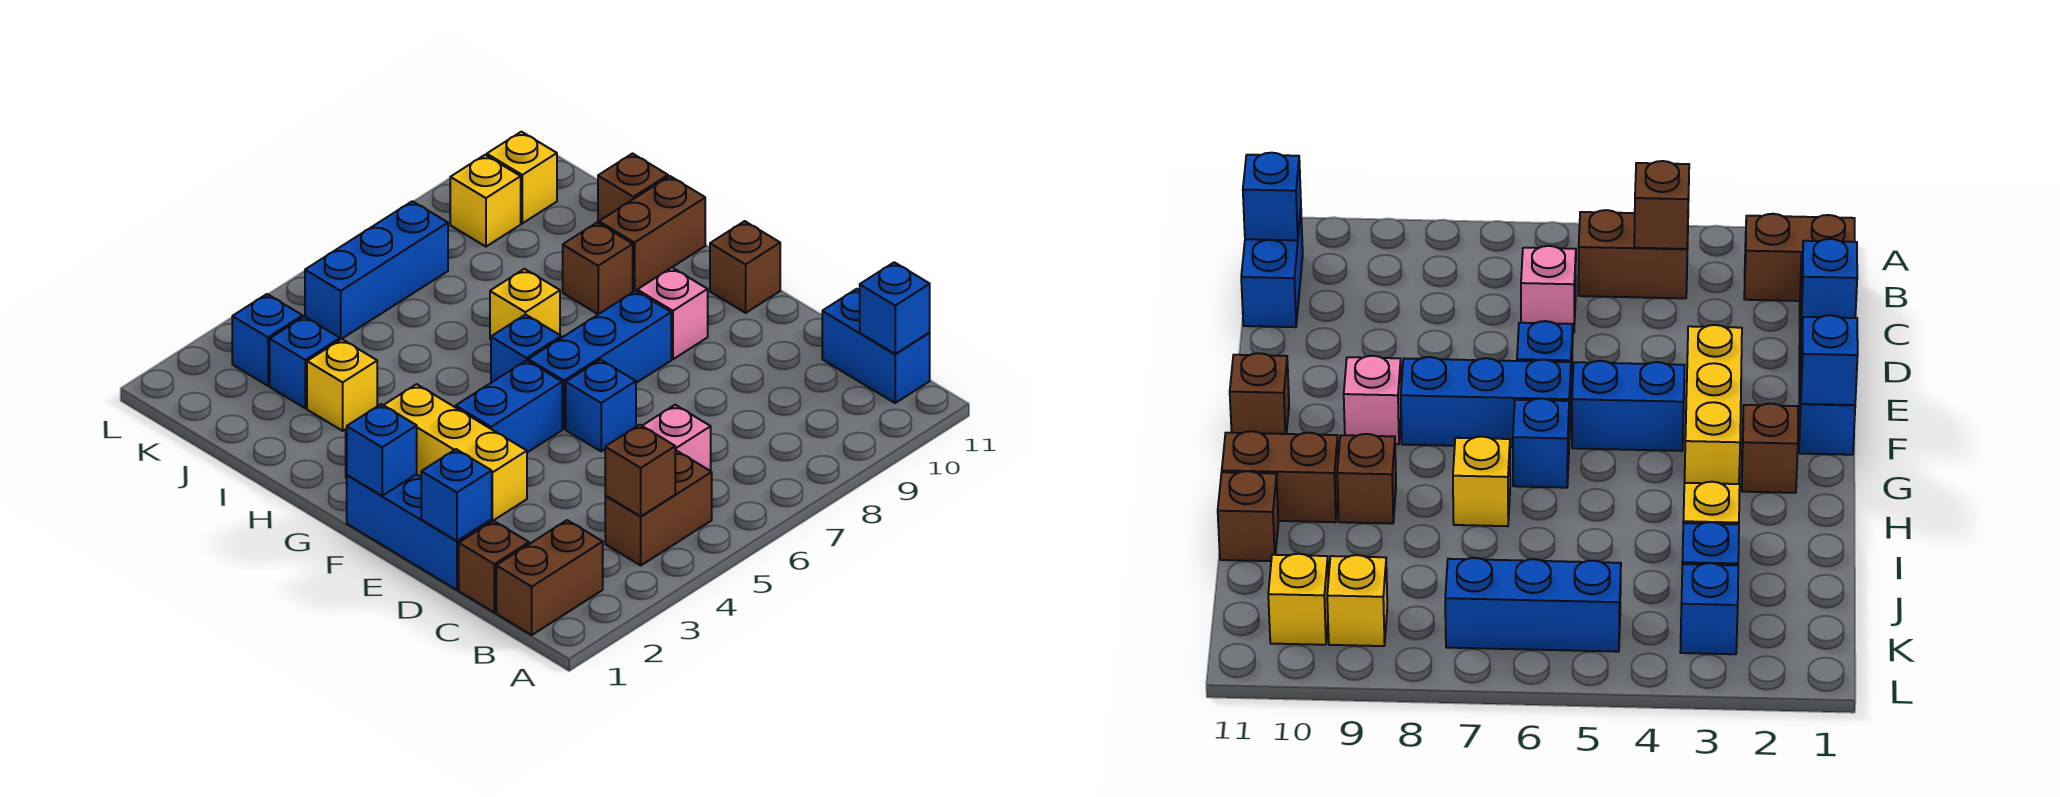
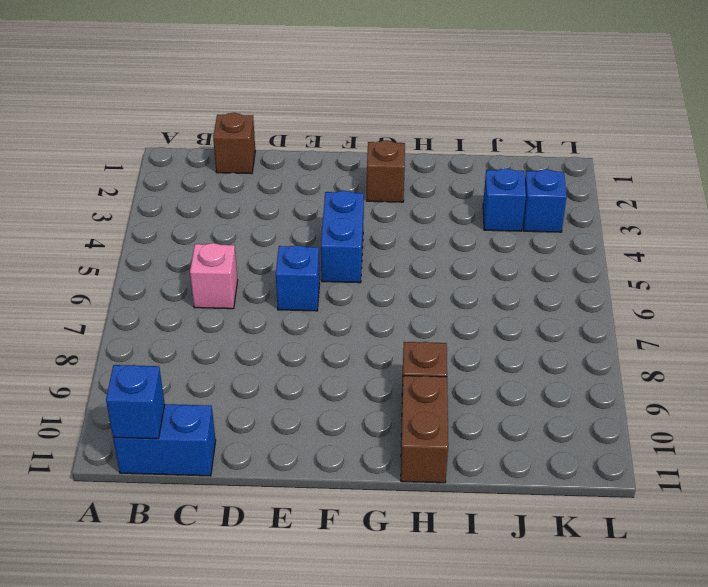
none -> brown brick B1:B2 level 1
none -> brown brick B4:B5 level 1
none -> blue brick D1:F1 level 1

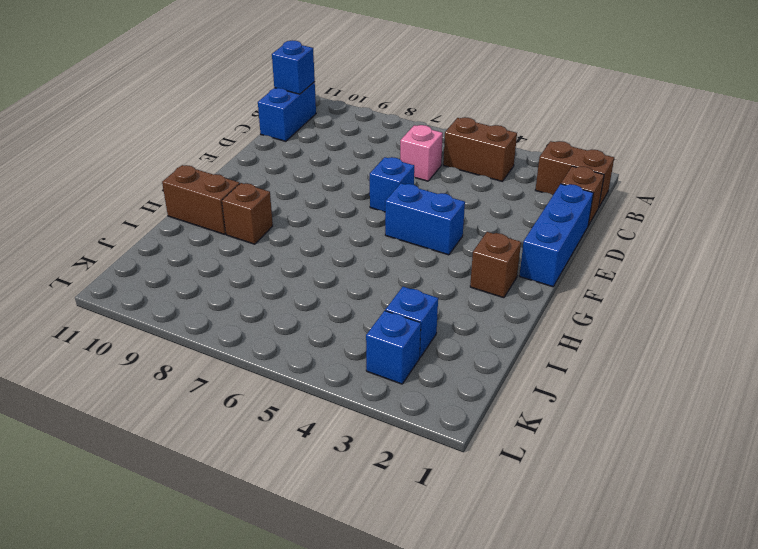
none -> yellow brick E3:G3 level 1
none -> blue brick F6:F8 level 1
none -> pink brick F9 level 1

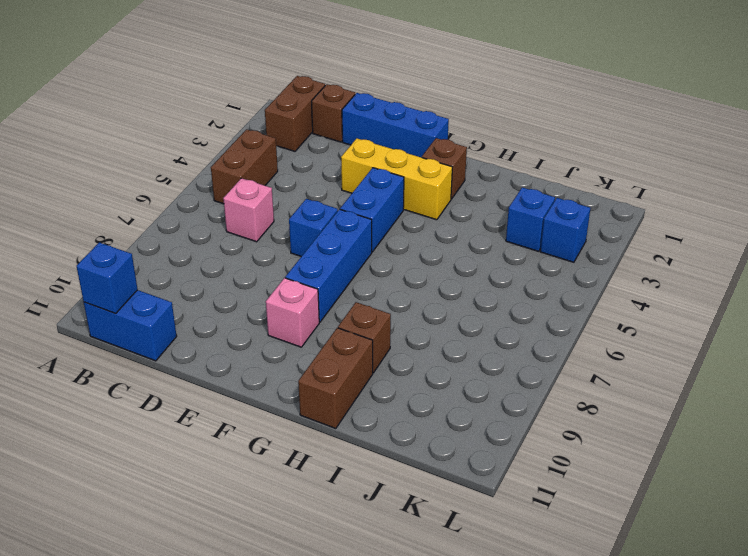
none -> brown brick F11 level 1
none -> blue brick G6 level 1
none -> yellow brick H7 level 1

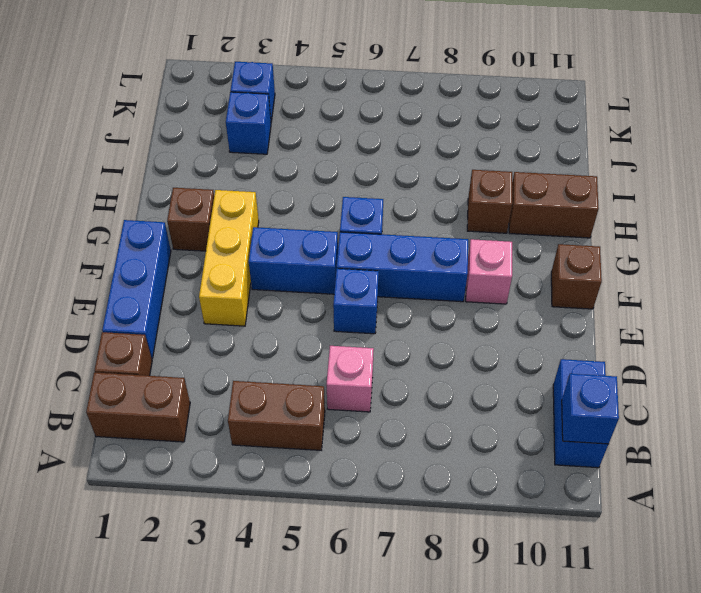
none -> yellow brick H7 level 1
none -> yellow brick I3 level 1
none -> brown brick I11 level 1

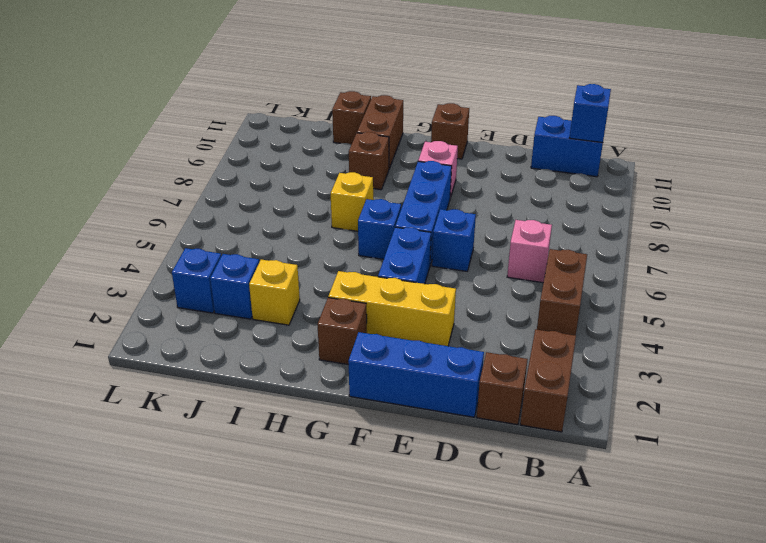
none -> blue brick K5:K7 level 1
none -> yellow brick K9 level 1
none -> yellow brick K10 level 1

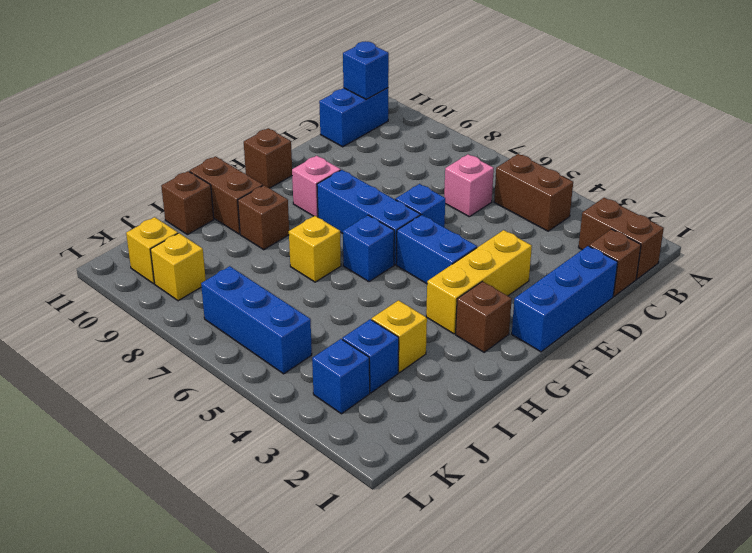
none -> brown brick B4 level 2
none -> blue brick D1 level 2
none -> blue brick F1 level 2

